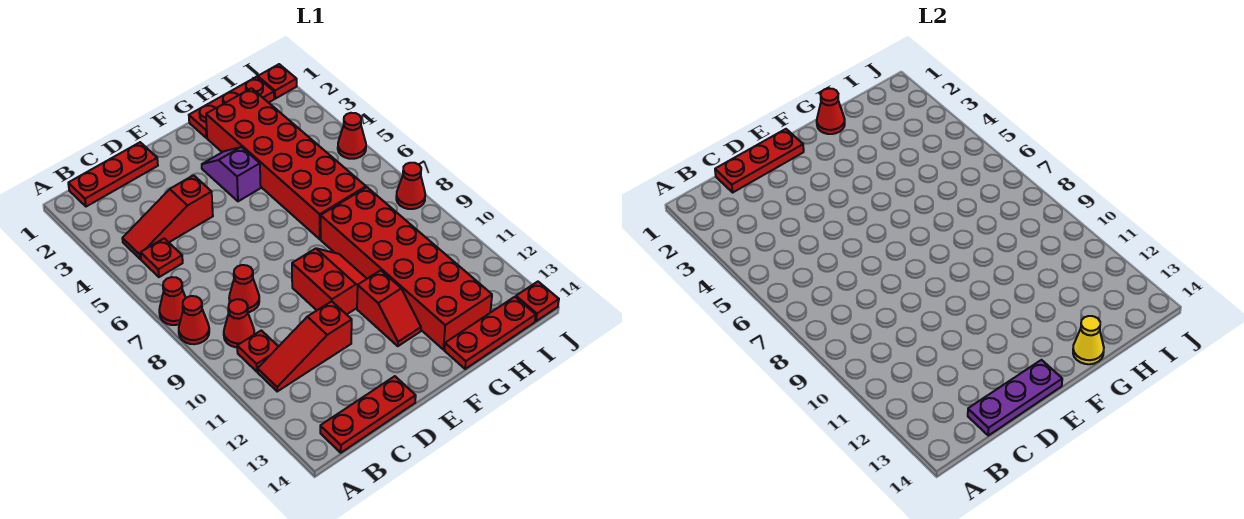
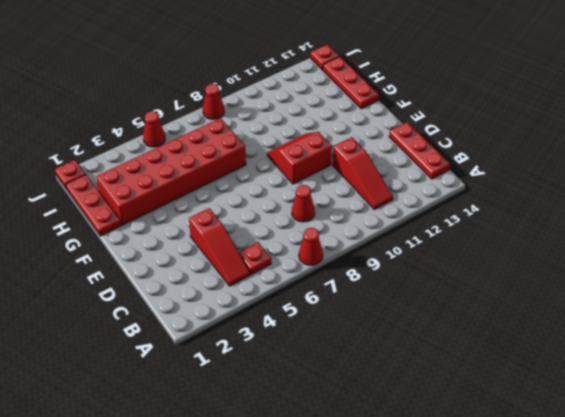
none -> red cone A8 level 1
none -> red plate B1:D1 level 1
none -> red cone B9 level 1

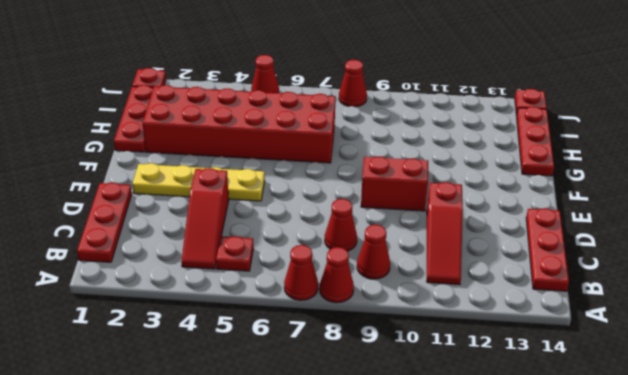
yellow plate E2:E5 level 1 -> none
none -> red plate B10 level 1
none -> purple slope F3:F4 level 1 top 4
none -> red slope F11:F12 level 1 top 11

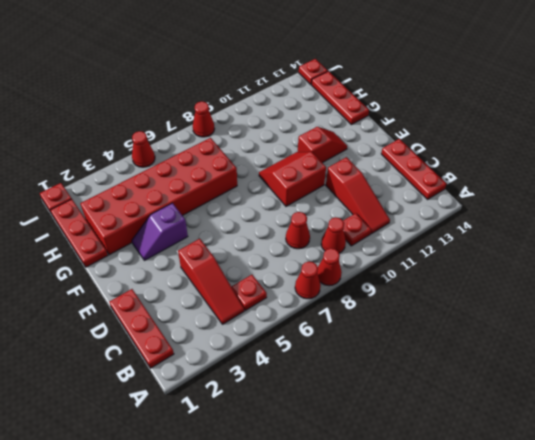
none -> red brick G8:H13 level 1
none -> red plate C1:E1 level 2
none -> purple plate C14:E14 level 2

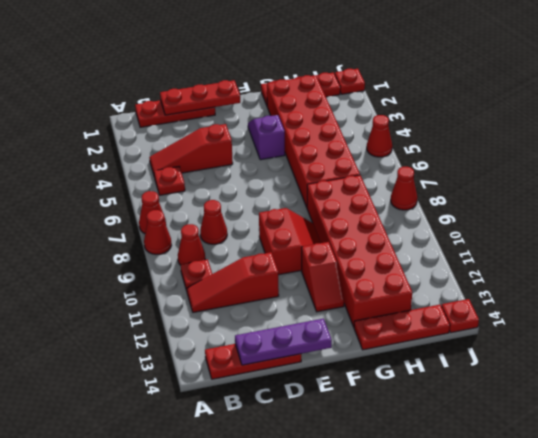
none -> red cone G1 level 2
none -> yellow cone G14 level 2

